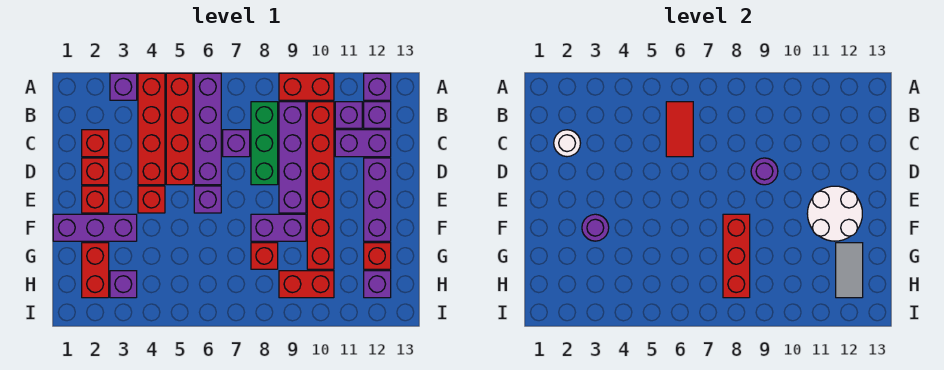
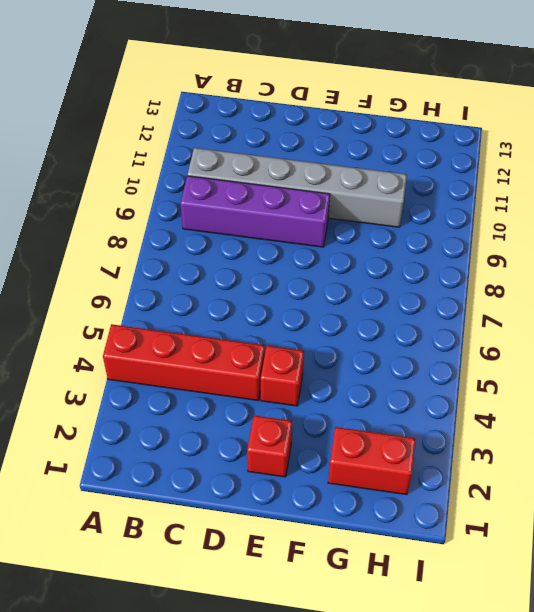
grey brick B10:G10 level 1 -> red brick B10:G10 level 1
none -> purple brick A3 level 1
none -> red brick A5:D5 level 1
none -> purple brick A6:D6 level 1
none -> red brick A9:A10 level 1

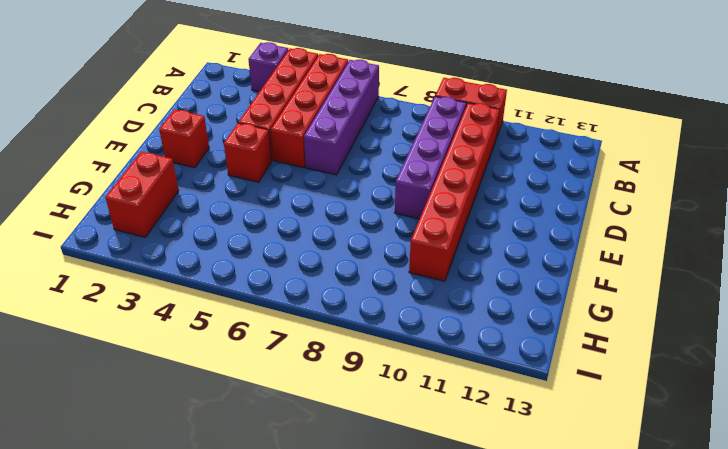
none -> purple brick A12 level 1
none -> green brick B8:D8 level 1
none -> purple brick B11 level 1
none -> purple brick B12 level 1

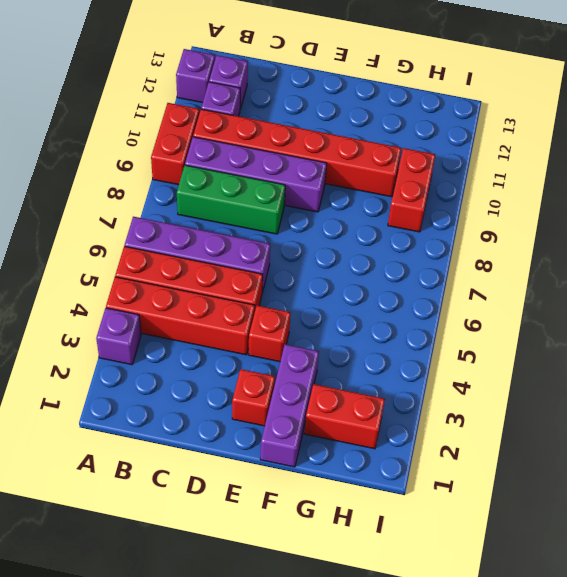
none -> red brick C2 level 1
none -> purple brick C7 level 1
none -> purple brick C11:C12 level 1
none -> red brick D2 level 1

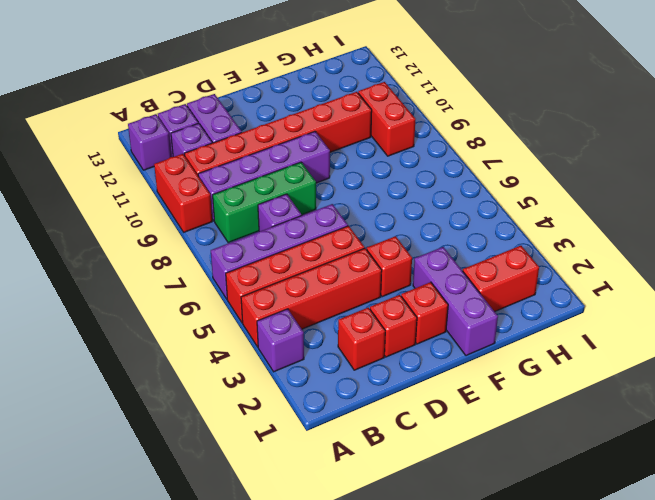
none -> purple brick D12:F12 level 1
none -> purple brick E6 level 1
none -> purple brick F8:F9 level 1
none -> red brick G8 level 1

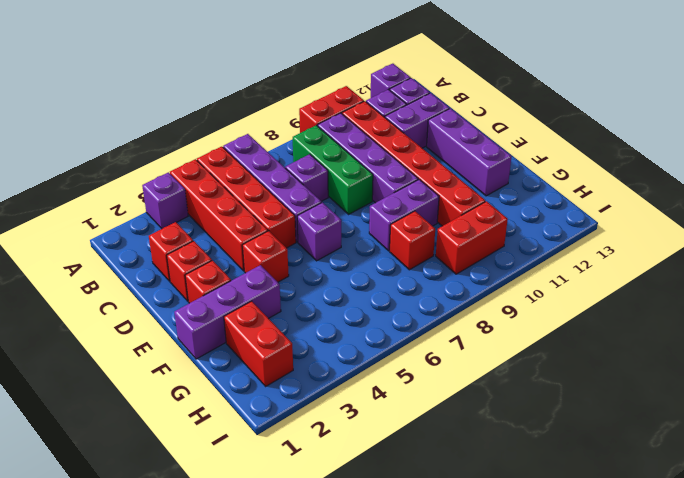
none -> red brick G12 level 1
none -> purple brick H3 level 1
none -> purple brick H12 level 1
none -> red tile B6:C6 level 2

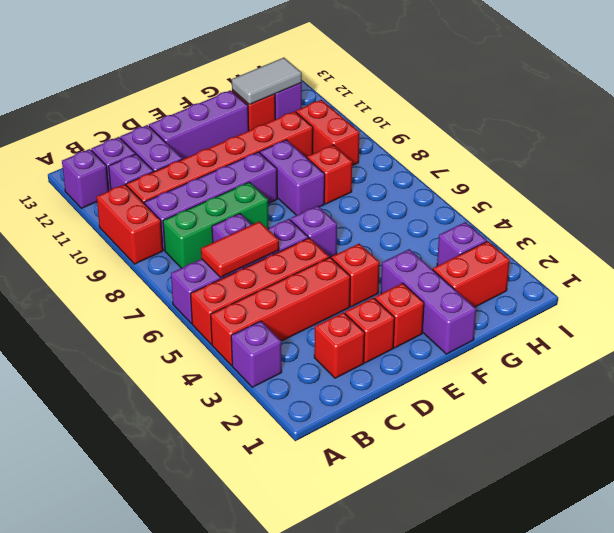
none -> white round brick C2 level 2
none -> purple round brick D9 level 2
none -> white round brick E11:F12 level 2
none -> purple round brick F3 level 2

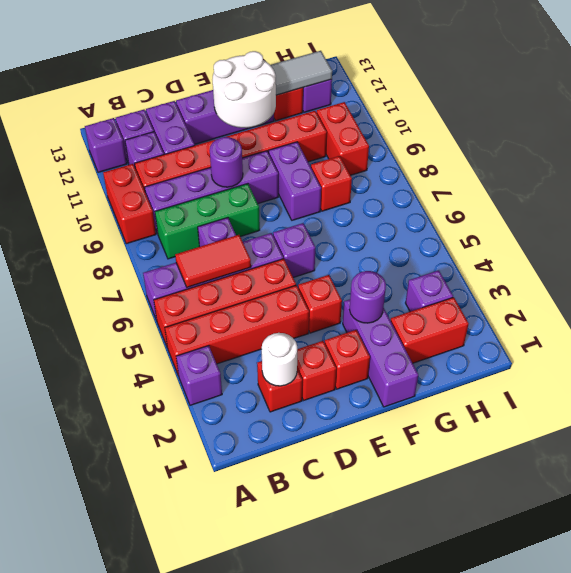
none -> red brick F8:H8 level 2

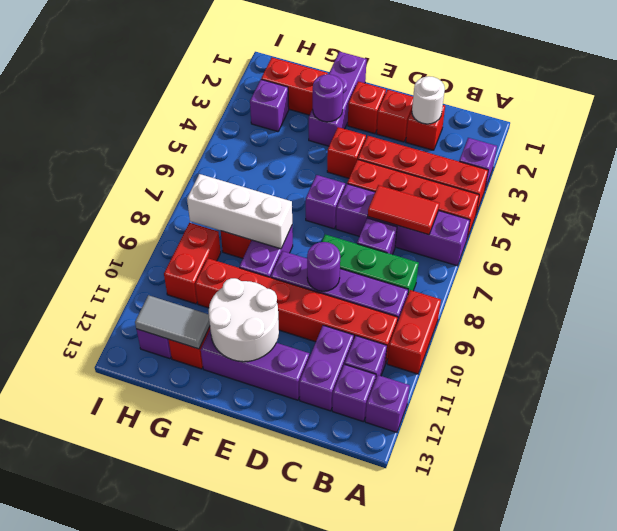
white brick F8:H8 level 2 -> red brick F8:H8 level 2

